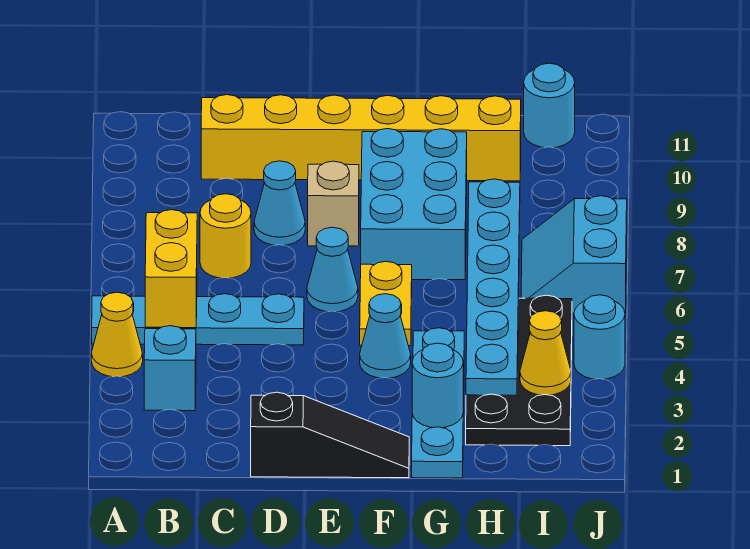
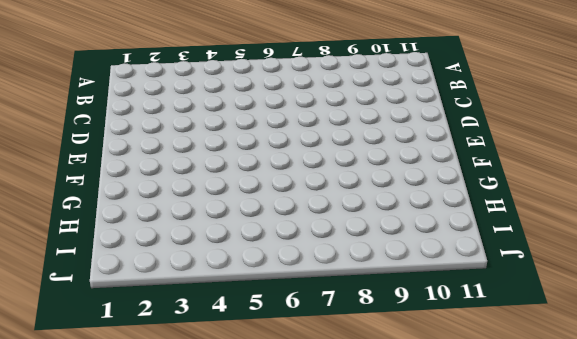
none -> yellow cone A4 level 1
none -> cyan plate A5:D5 level 1
none -> cyan brick B3 level 1

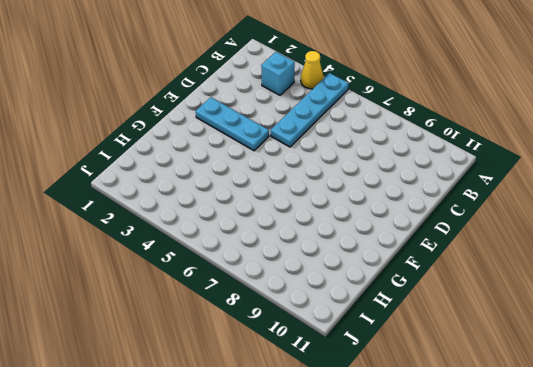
cyan plate E2:E4 level 1 -> none
none -> yellow round brick C7 level 1
none -> yellow brick C10:H10 level 1
none -> black slope D1:F1 level 1 top D

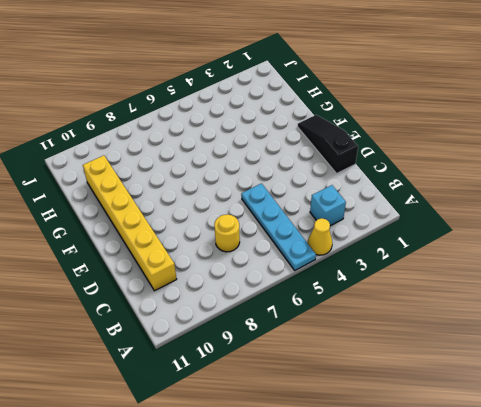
none -> cyan cone D8 level 1
none -> cyan cone E6 level 1
none -> tan brick E8 level 1

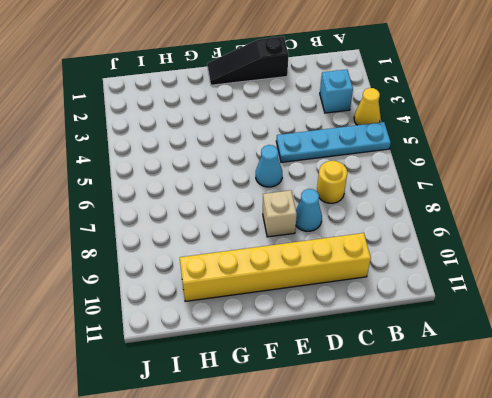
none -> cyan cone F4 level 1
none -> yellow plate F5:F6 level 1
none -> cyan brick F7:G9 level 1

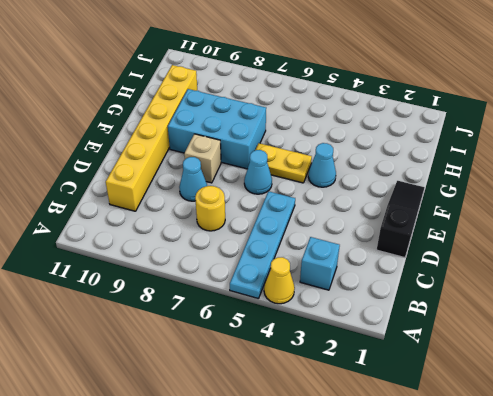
none -> cyan plate G1:G4 level 1
none -> black plate H2:I5 level 1
none -> cyan slope I6:J7 level 1 top J

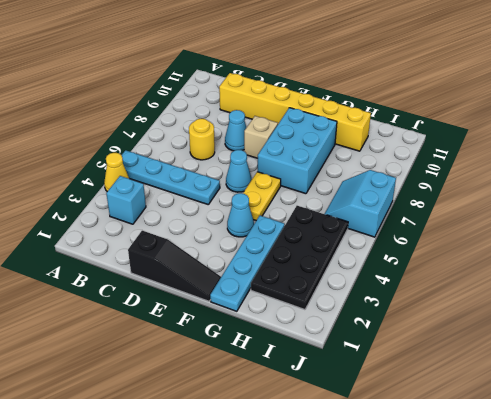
none -> cyan round brick I11 level 1
none -> cyan round brick J4 level 1
none -> yellow brick B5:B6 level 2

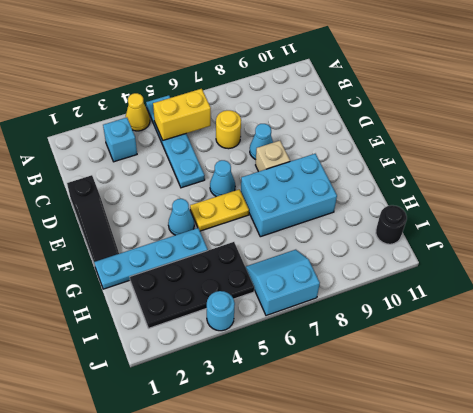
black round brick I11 level 1 -> cyan round brick I11 level 1
none -> yellow brick C10:H10 level 1
none -> cyan round brick G2 level 2
none -> cyan plate H3:H8 level 2

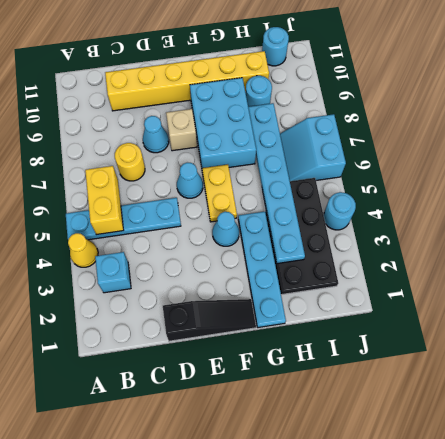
cyan round brick H9 level 1 -> cyan round brick G2 level 2
none -> yellow cone I3 level 2

